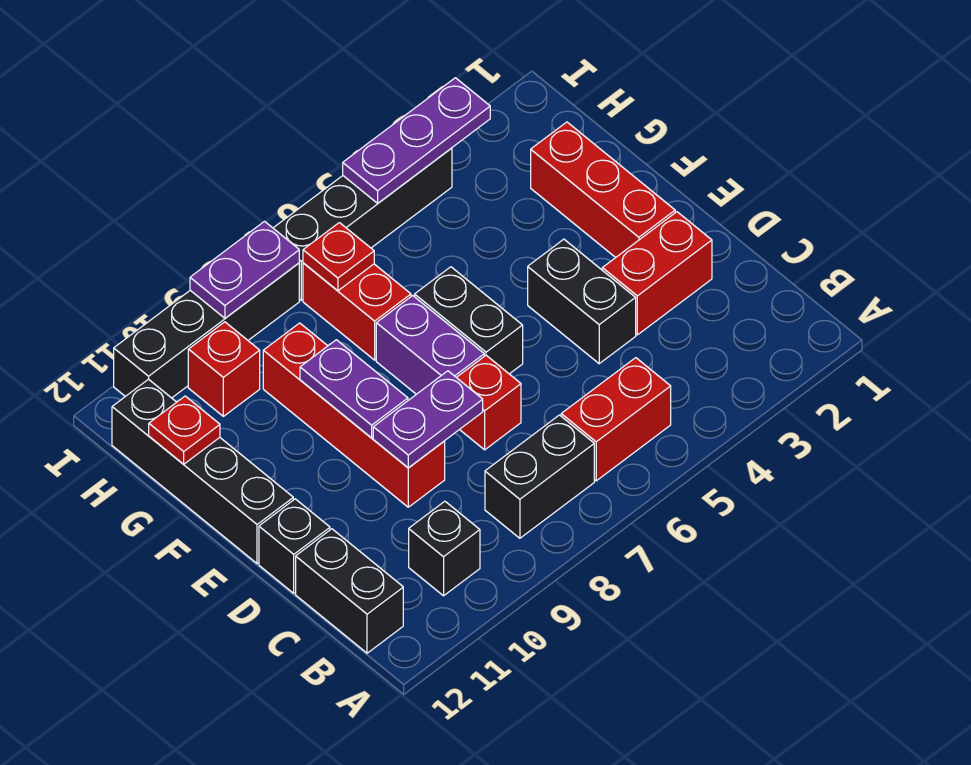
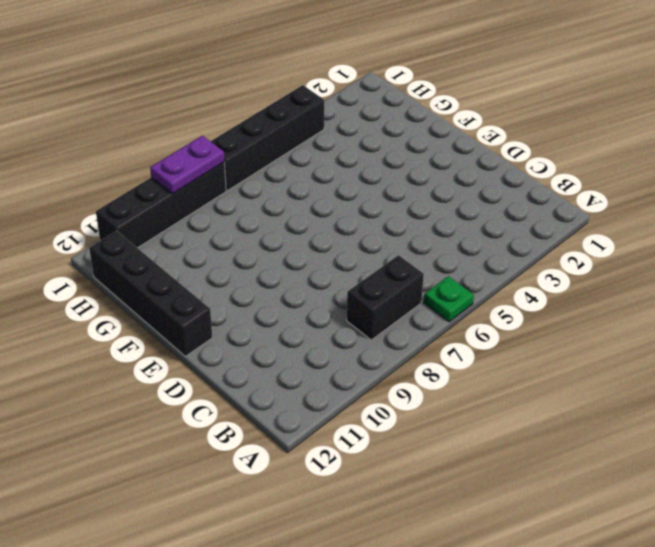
green plate A6 level 1 -> none
none -> red brick B5:B6 level 1
none -> black brick B10 level 1
none -> black brick B12:C12 level 1

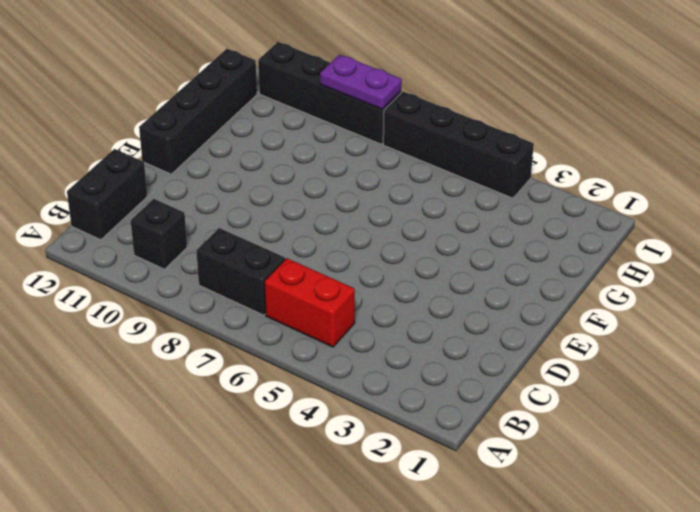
none -> red brick D2:D3 level 1
none -> black brick D4:E4 level 1
none -> red brick D7 level 1

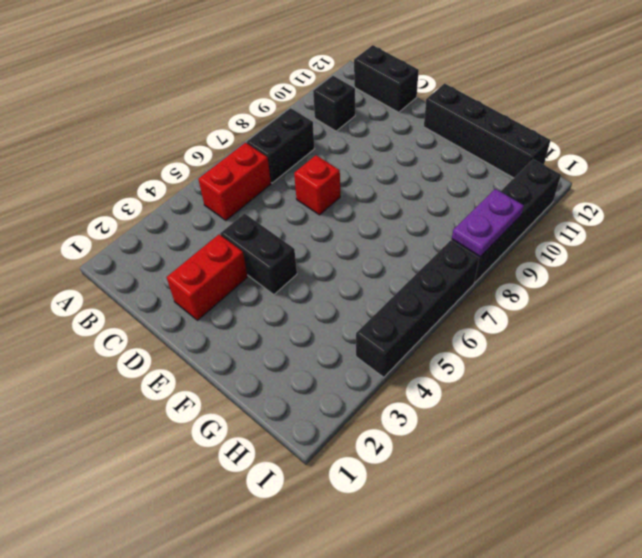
none -> red brick D9:G9 level 1
none -> black brick D12 level 1
none -> red brick E2:G2 level 1

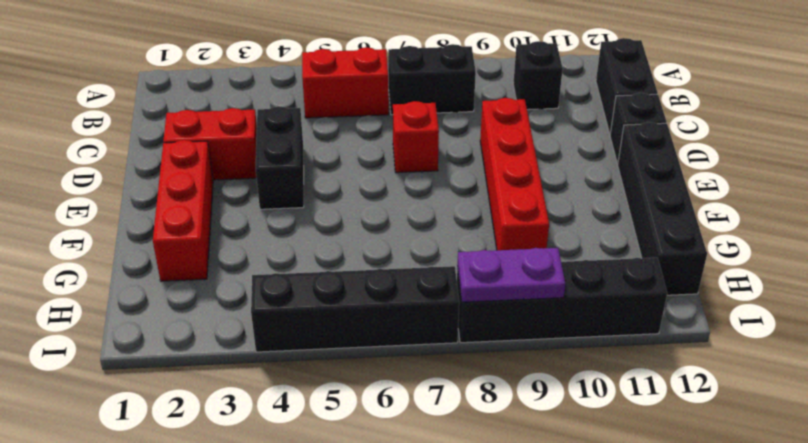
none -> black brick E6:F6 level 1
none -> purple brick E7:F7 level 1
none -> red brick G7:H7 level 1

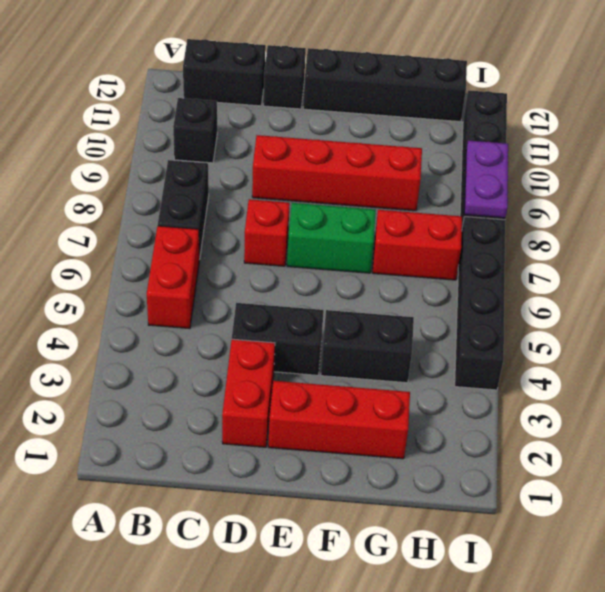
green brick E7:F7 level 1 -> purple brick E7:F7 level 1
black brick F4:G4 level 1 -> black brick E6:F6 level 1
none -> red brick H10 level 1
none -> purple plate D8:D9 level 2
none -> purple plate E9:F9 level 2

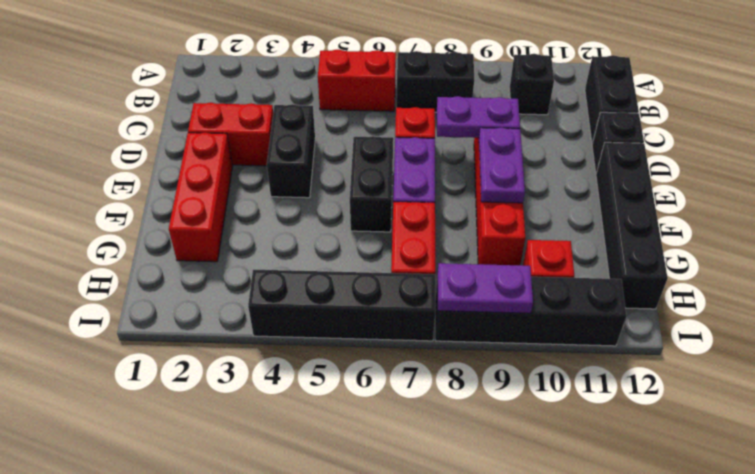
none -> red plate G12 level 2
none -> red plate H7 level 2
none -> purple plate I3:I5 level 2

